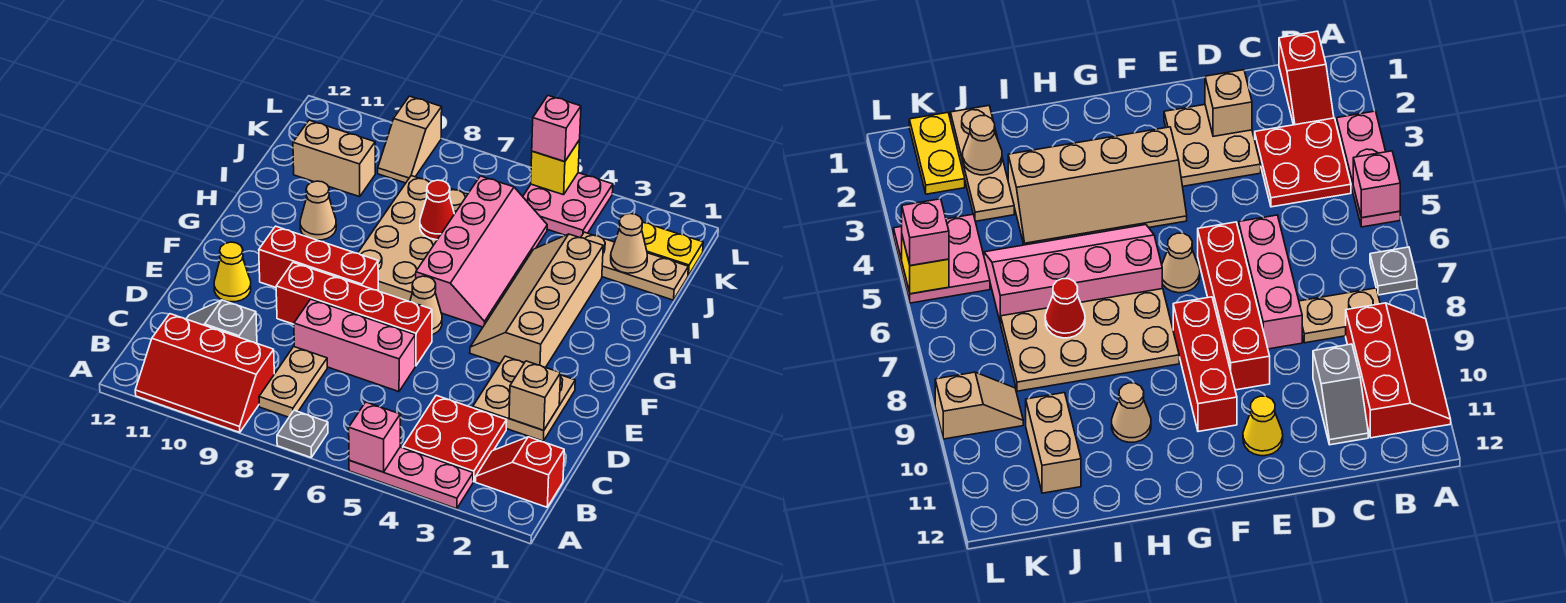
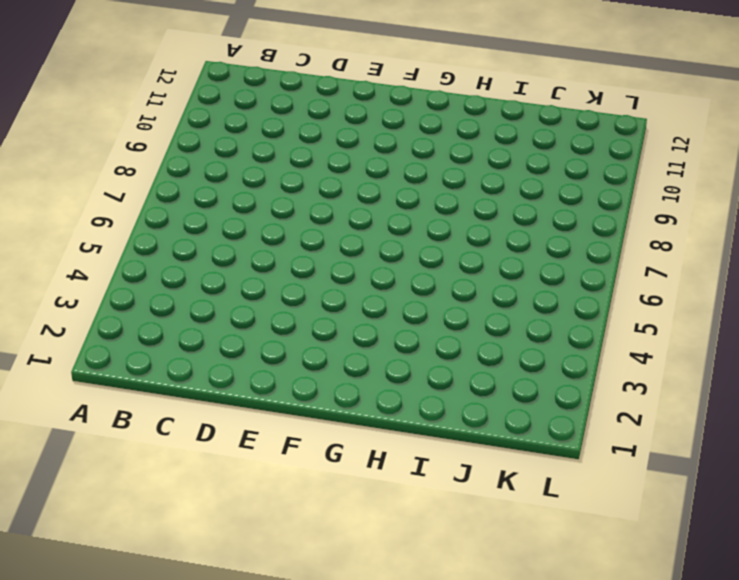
none -> pink plate A3:A5 level 1
none -> grey plate A7 level 1
none -> red slope A9:B11 level 1 top B

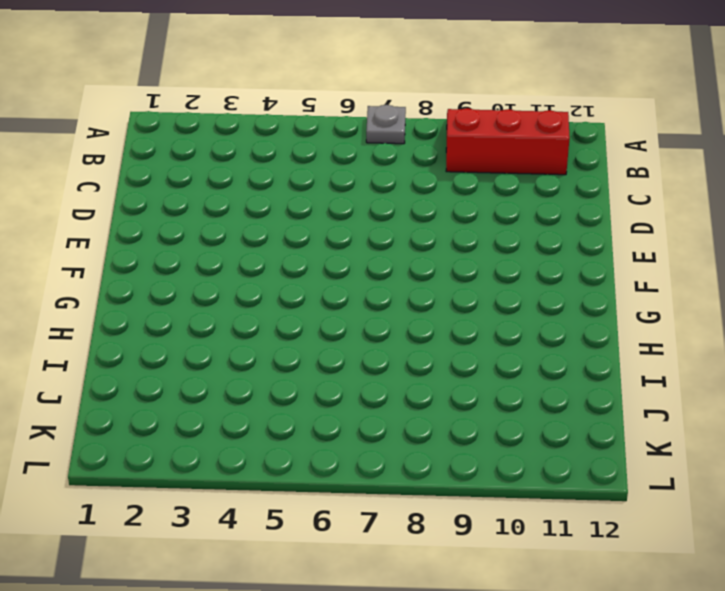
none -> pink plate A3:A5 level 1
none -> red slope B1:B2 level 1 top 1
none -> red plate B3:C4 level 1

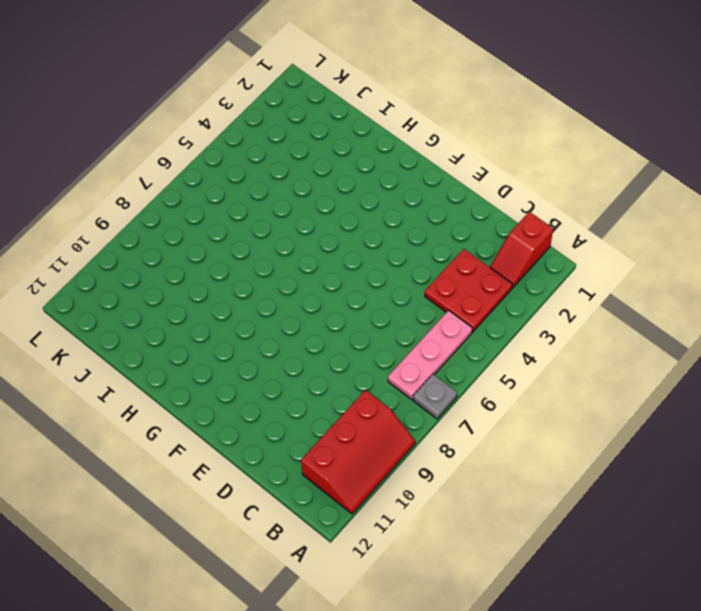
pink plate B5:B7 level 1 -> pink plate A3:A5 level 1
none -> tan plate B8:C8 level 1
none -> grey slope C10:C11 level 1 top 10
none -> tan plate D2:E3 level 1

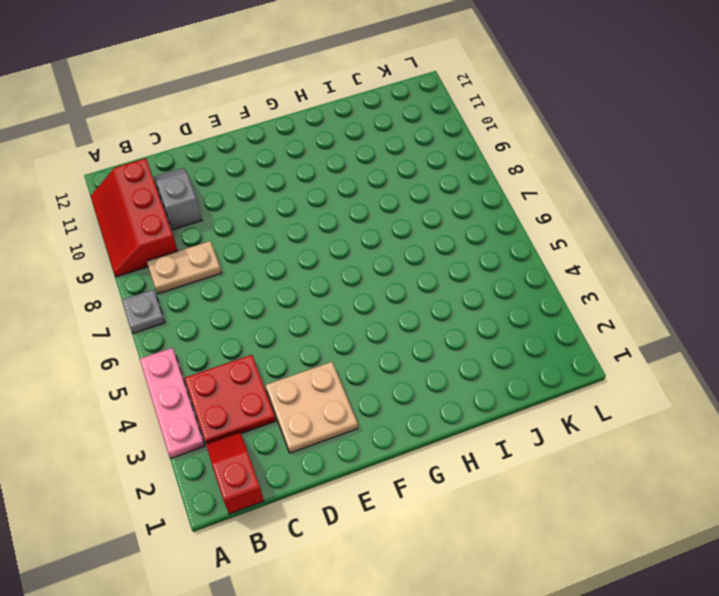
none -> pink brick D6:D8 level 1
none -> red brick E6:E9 level 1
none -> yellow cone E11 level 1

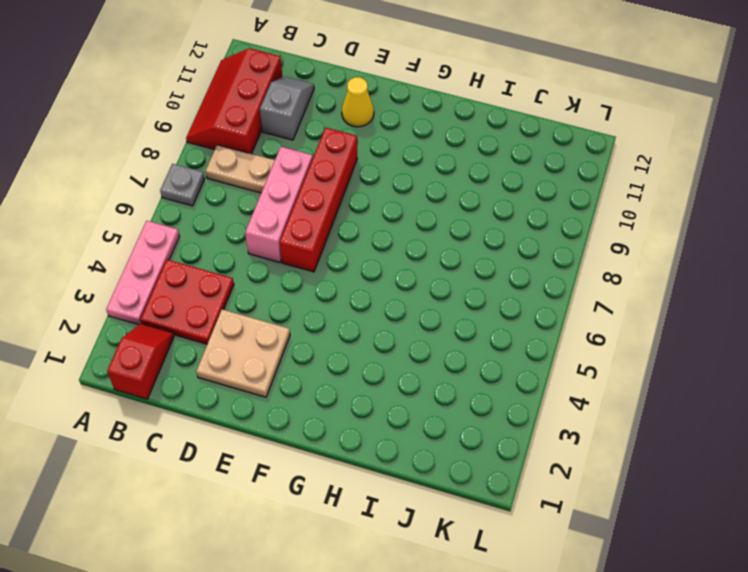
none -> tan slope F3:I4 level 1 top 3
none -> tan cone F6 level 1
none -> red brick F8:F10 level 1

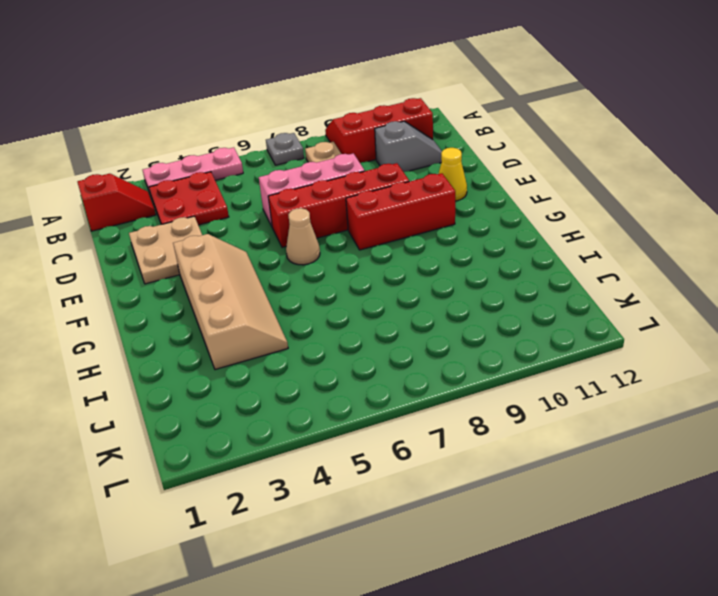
none -> pink slope G5:J6 level 1 top 6
none -> tan plate G7:J8 level 1
none -> tan cone H10 level 1

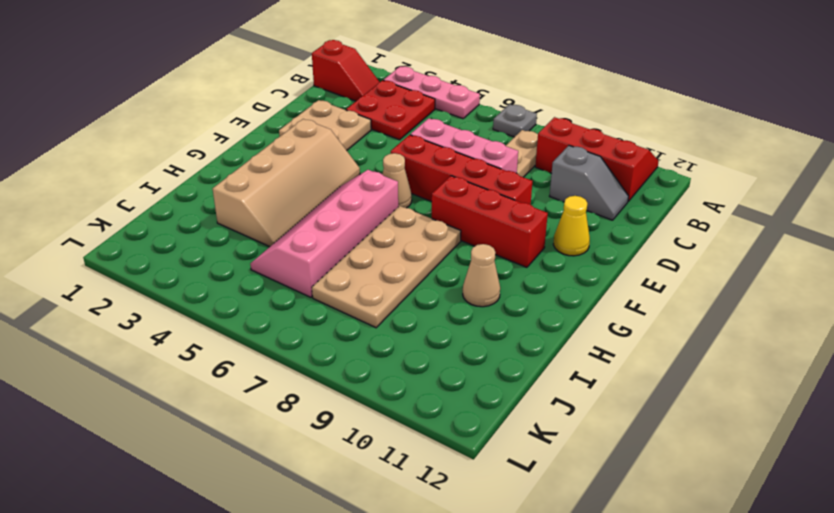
none -> tan plate J1:J3 level 1
none -> tan brick J10:J11 level 1
none -> yellow plate K1:K2 level 1

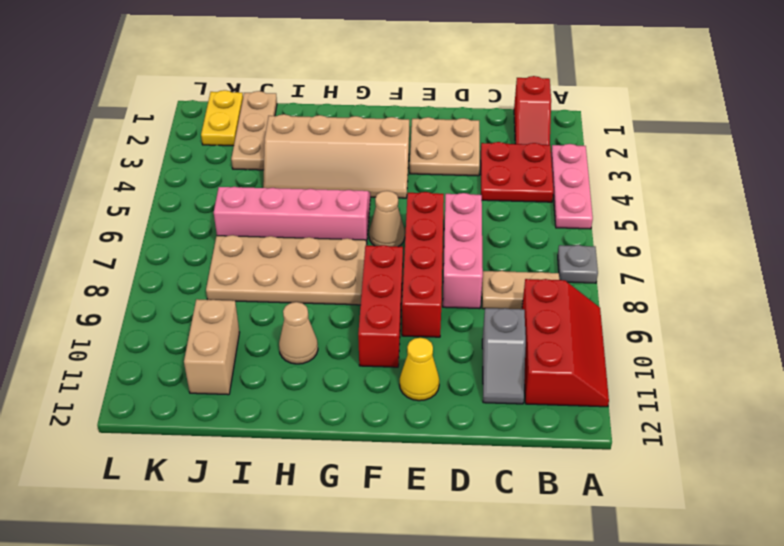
none -> pink plate K4:L5 level 1
none -> tan slope K9:L9 level 1 top L
none -> pink brick A5 level 2

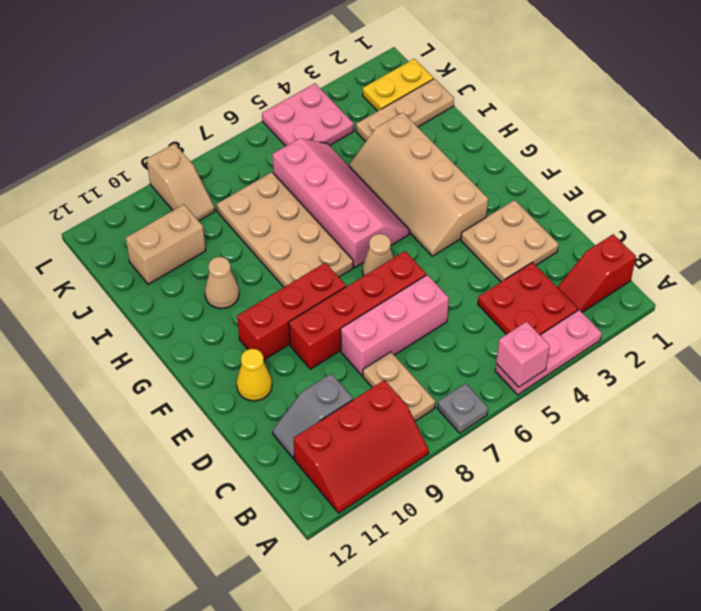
none -> tan brick D2 level 2
none -> red cone I7 level 2
none -> tan cone J2 level 2

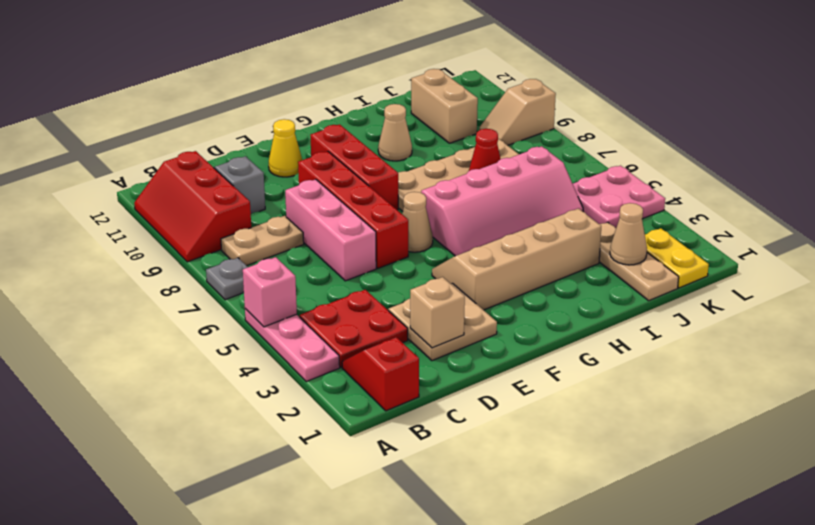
none -> yellow brick L5 level 2
none -> pink brick L5 level 3

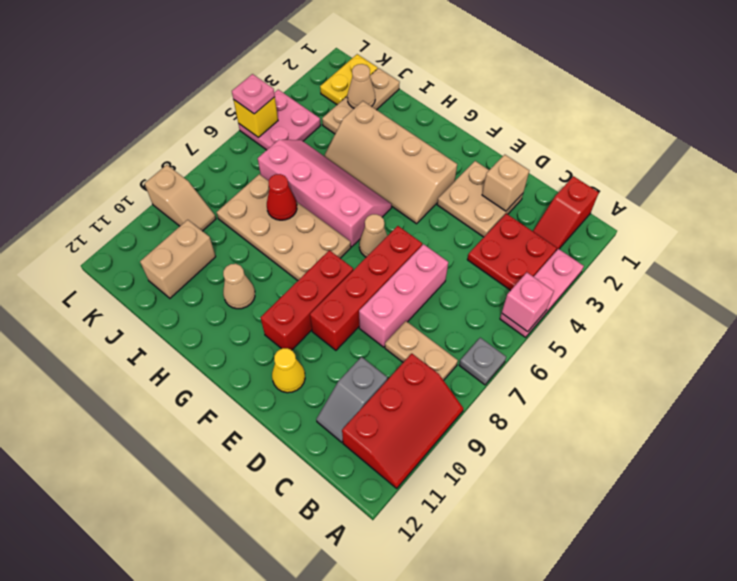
pink plate L5 level 3 -> pink brick L5 level 3

